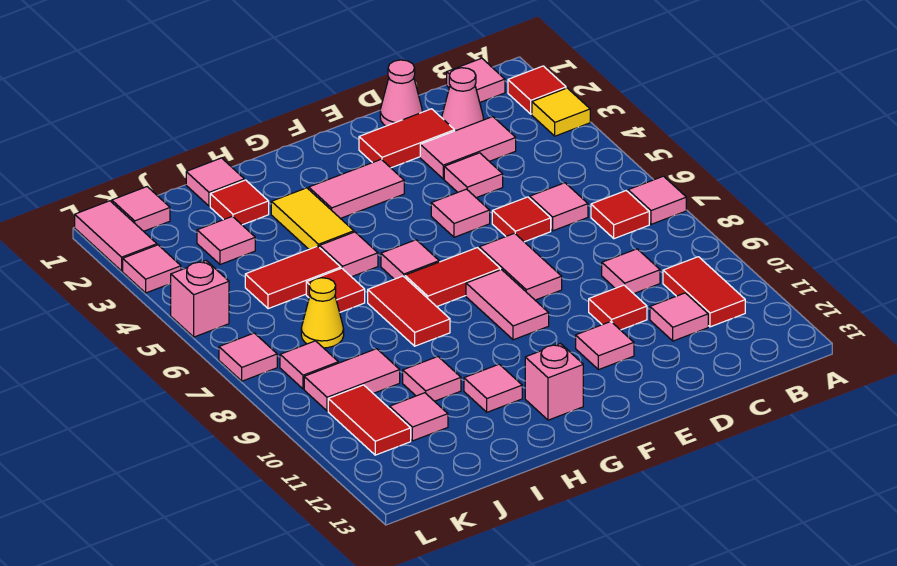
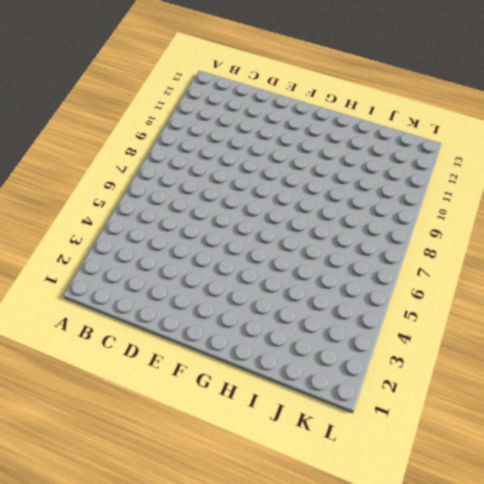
none -> red tile A2 level 1
none -> yellow tile A3 level 1
none -> pink tile A7 level 1
none -> pink tile B1 level 1

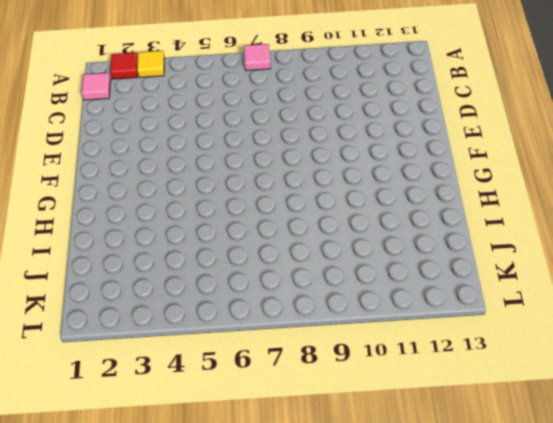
none -> red tile B7 level 1
none -> red tile B10:B11 level 1
none -> pink cone C2 level 1
none -> pink tile C3:D3 level 1

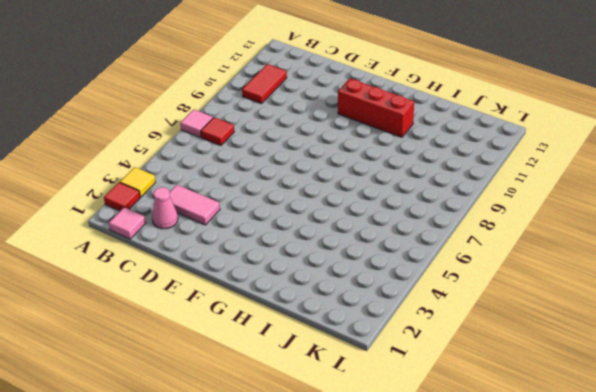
red brick F11:H11 level 1 -> pink tile H11 level 1
none -> pink tile C6 level 1
none -> pink tile C9 level 1
none -> pink tile C11 level 1
none -> pink cone D1 level 1

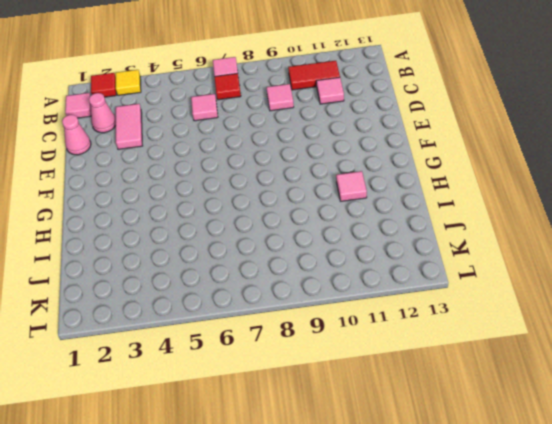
none -> red tile D2:E2 level 1
none -> pink tile D4 level 1
none -> red tile D6 level 1
none -> red tile D10 level 1

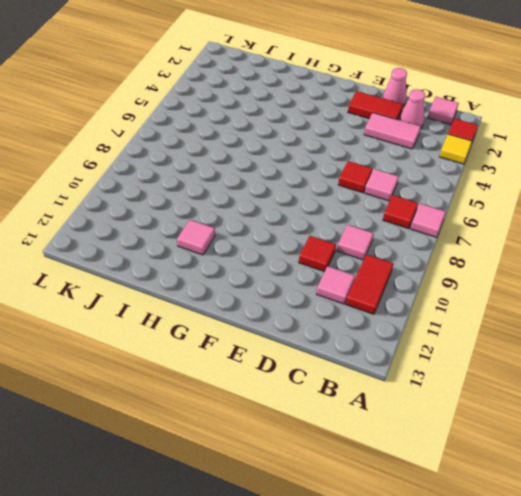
none -> pink tile D4 level 1
none -> pink tile E5 level 1
none -> pink tile E7:E8 level 1
none -> pink tile E11 level 1

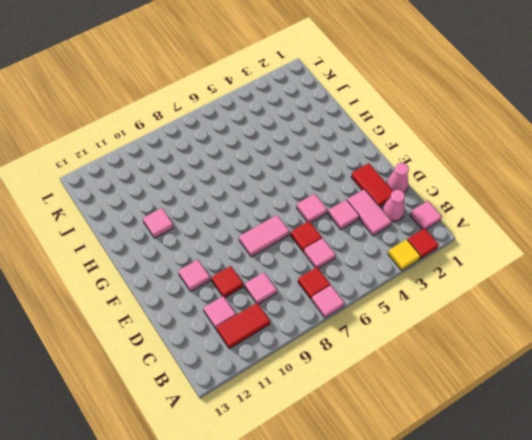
none -> pink tile F3:G3 level 1
none -> red tile F7:G7 level 1
none -> pink tile F8:F9 level 1
none -> pink tile G6 level 1

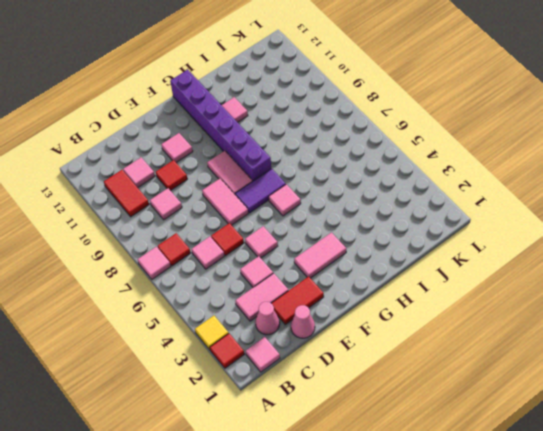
purple tile F7:G7 level 1 -> red tile F7:G7 level 1
purple brick G8:G13 level 1 -> pink brick G12 level 1
none -> yellow tile H3:H4 level 1
none -> pink tile H5 level 1
none -> red tile H7:H8 level 1
none -> pink tile I1 level 1

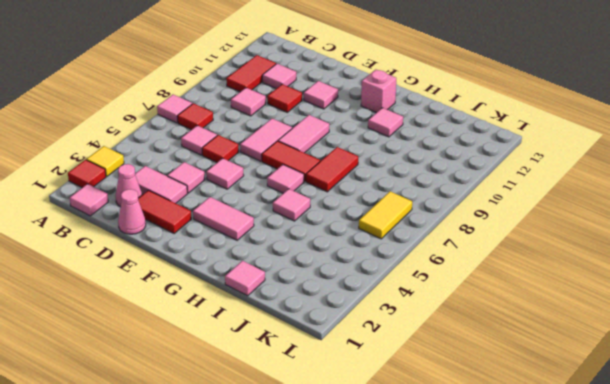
yellow tile K6:K7 level 1 -> yellow tile H3:H4 level 1
none -> red tile I2 level 1
none -> red tile I5:J5 level 1
none -> red tile I6 level 1
none -> pink tile I10 level 1

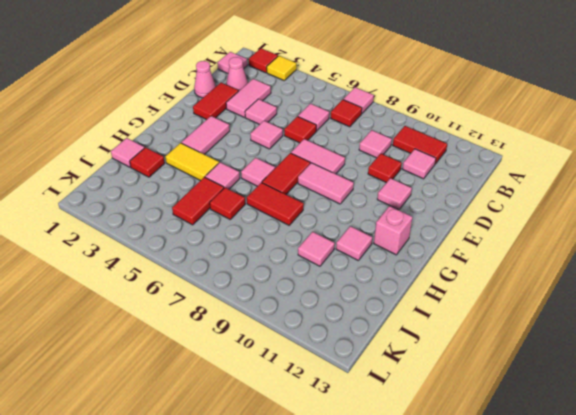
none -> pink tile J3 level 1
none -> yellow cone J7 level 1
none -> pink tile J9:K9 level 1
none -> pink tile J11 level 1

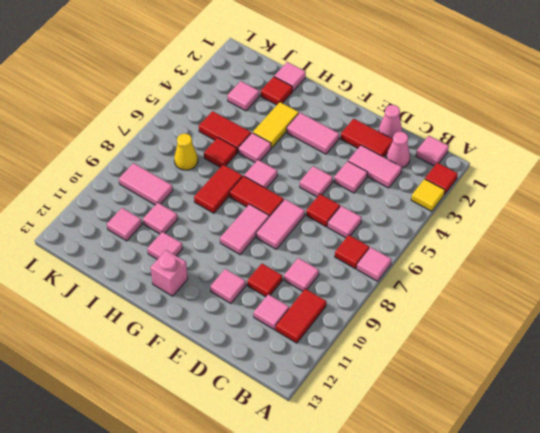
none -> pink tile K1 level 1
none -> pink tile K8 level 1
none -> red tile K10:K11 level 1
none -> pink tile L1:L2 level 1

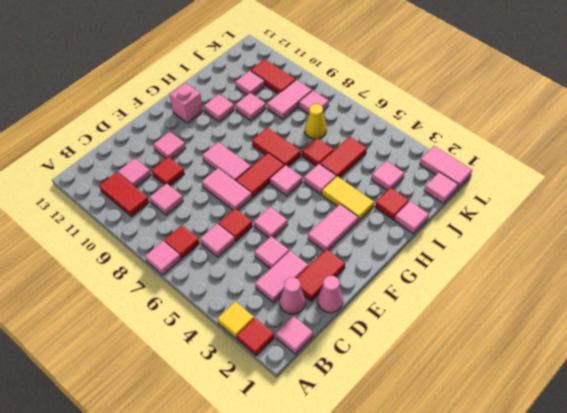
none -> pink tile L3 level 1
none -> pink brick L5 level 1
none -> pink tile L7 level 1

